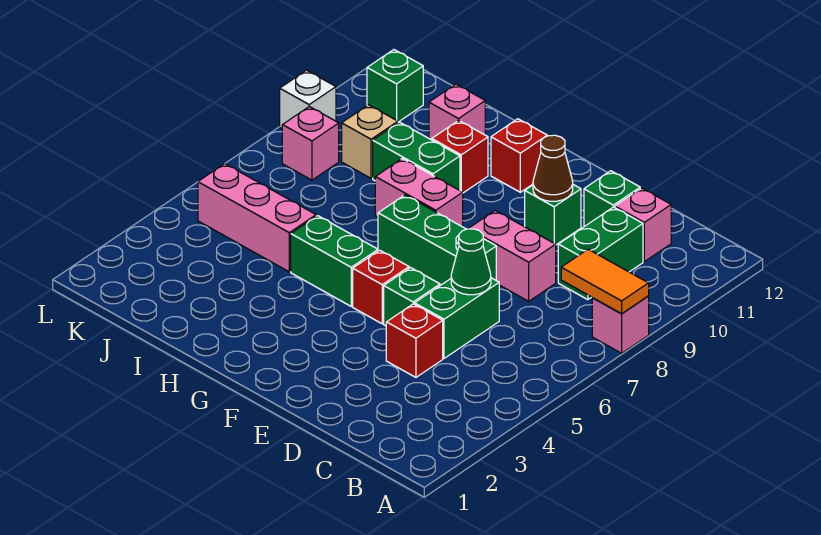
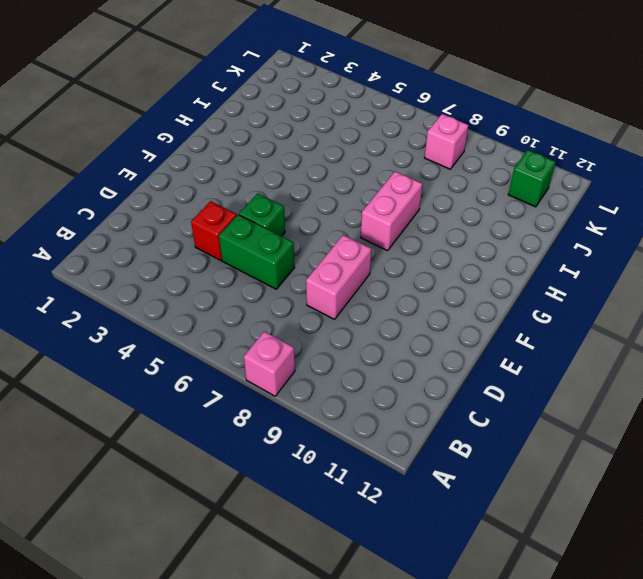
none -> green brick C9:C10 level 1
none -> pink brick C11 level 1
none -> green brick D11 level 1

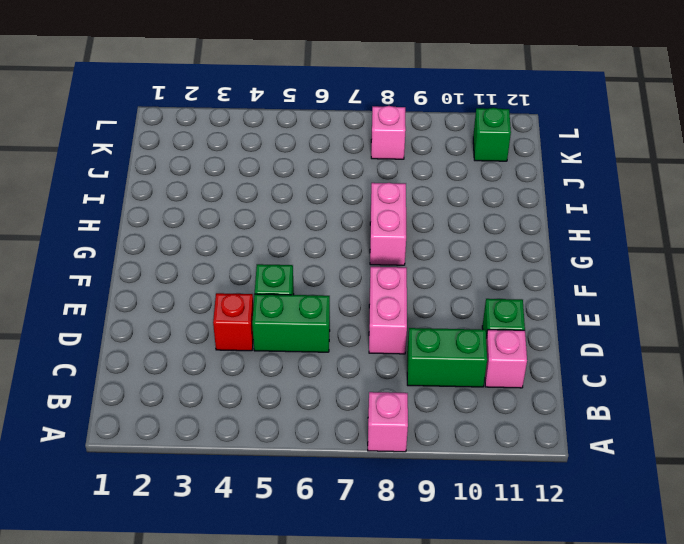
none -> green brick E7:G7 level 1
none -> green brick E10 level 1
none -> red brick F5 level 1

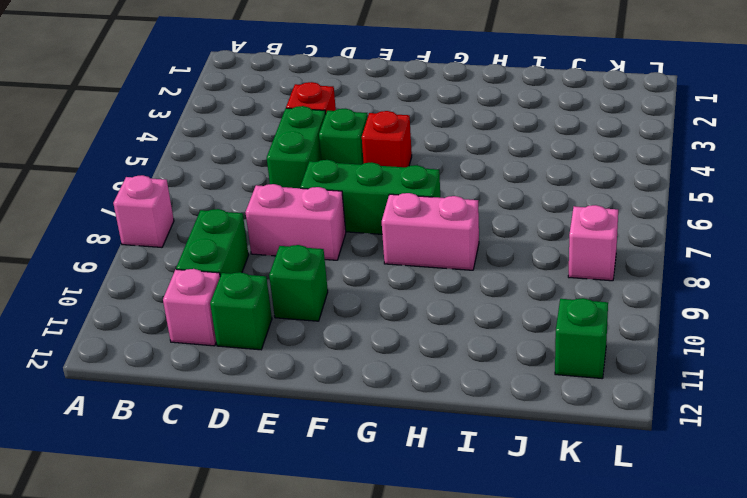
none -> green brick G5:H5 level 1
none -> red brick G11 level 1
none -> green brick H9:I9 level 1

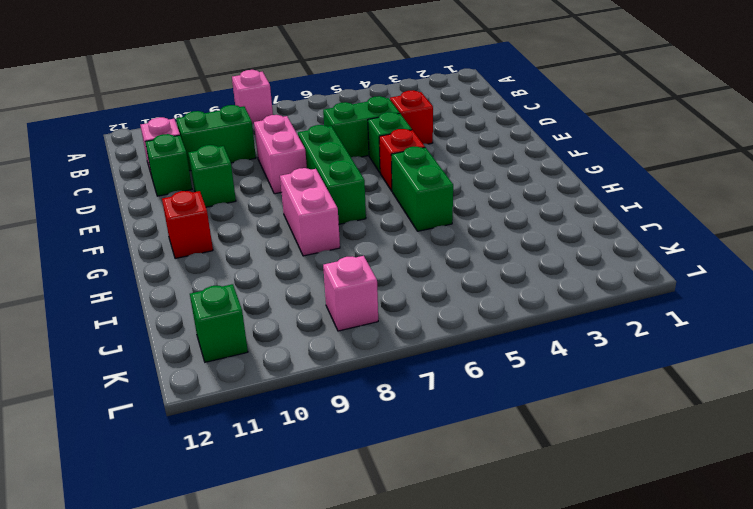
none -> green brick H9:I9 level 1
none -> red brick H10 level 1
none -> pink brick I5:K5 level 1

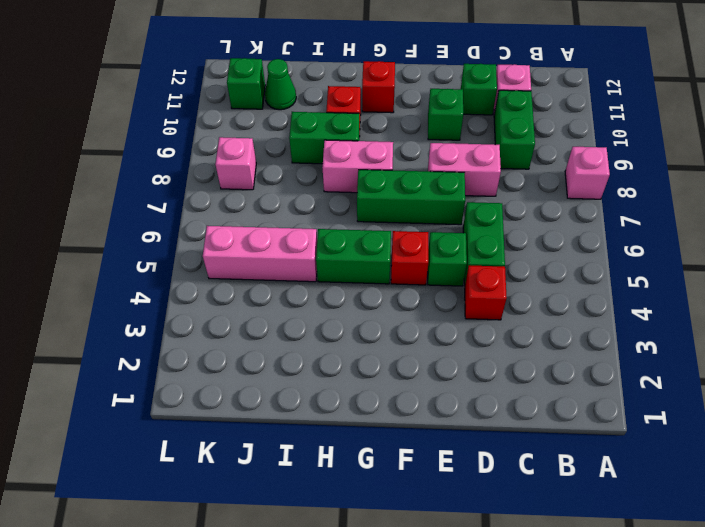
green cone J11 level 1 -> green cone D6 level 2
none -> pink brick I11 level 1
none -> tan brick J9 level 1
none -> white brick L9 level 1

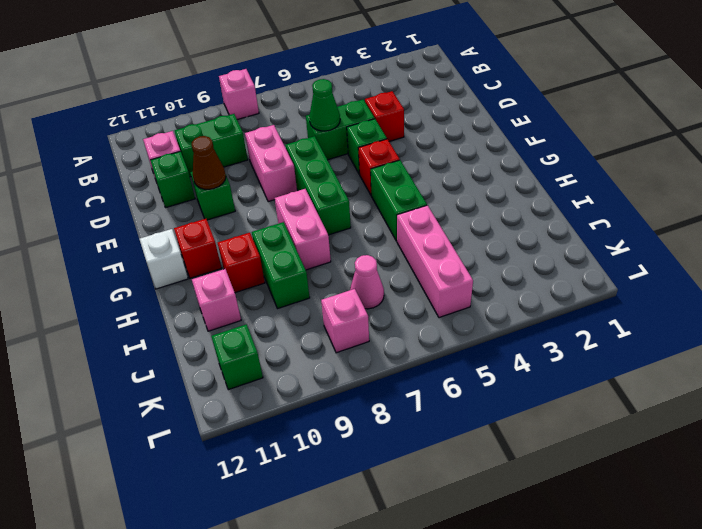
white brick G12 level 1 -> white brick L9 level 1
pink cone J7 level 1 -> none
none -> tan brick J9 level 1
none -> orange tile A8:B8 level 2

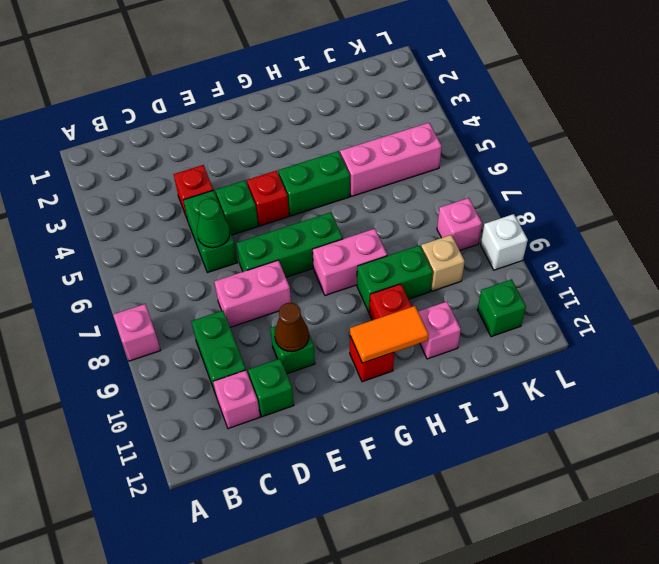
orange tile G11:H11 level 2 -> orange tile A8:B8 level 2

